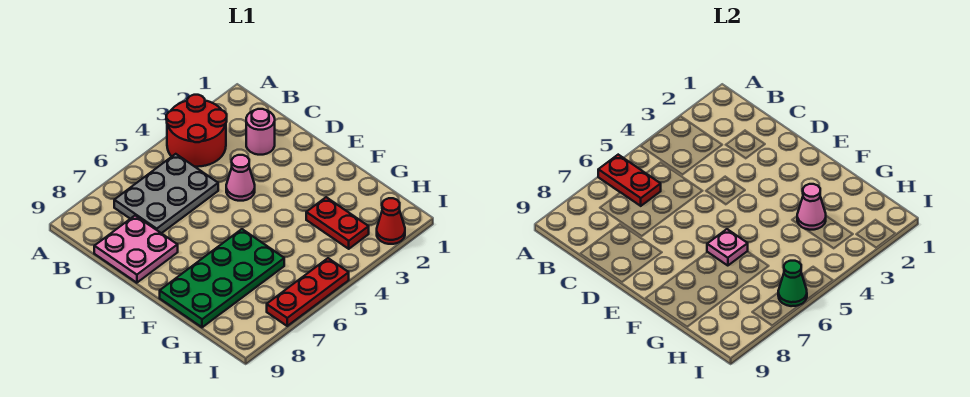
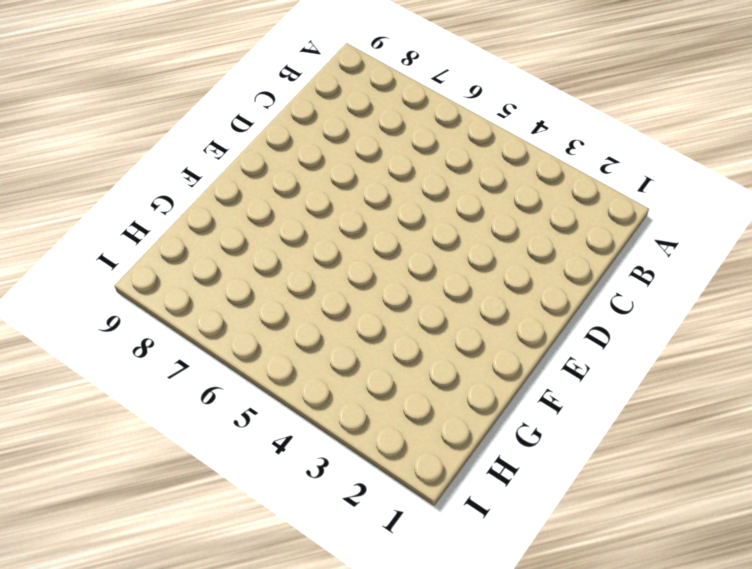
none -> red round brick A3:B4 level 1
none -> grey plate B5:C7 level 1
none -> pink round brick C2 level 1

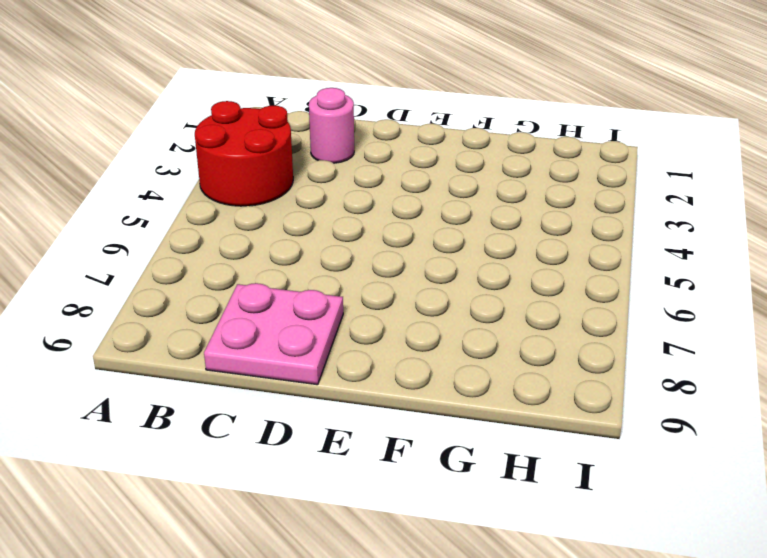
none -> grey plate B5:C7 level 1
none -> pink cone D4 level 1
none -> green plate F6:G9 level 1

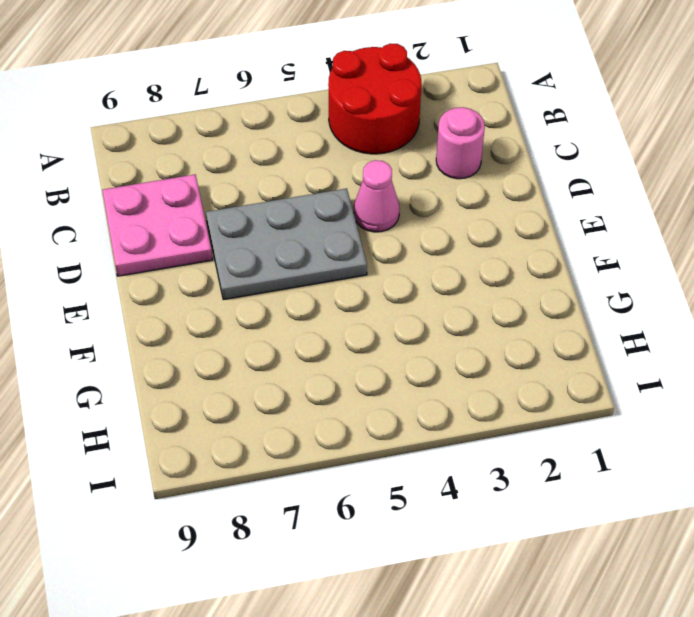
grey plate D5:E7 level 1 -> grey plate B5:C7 level 1
none -> green plate F6:G9 level 1
none -> red plate G3:H3 level 1
none -> red cone I2 level 1

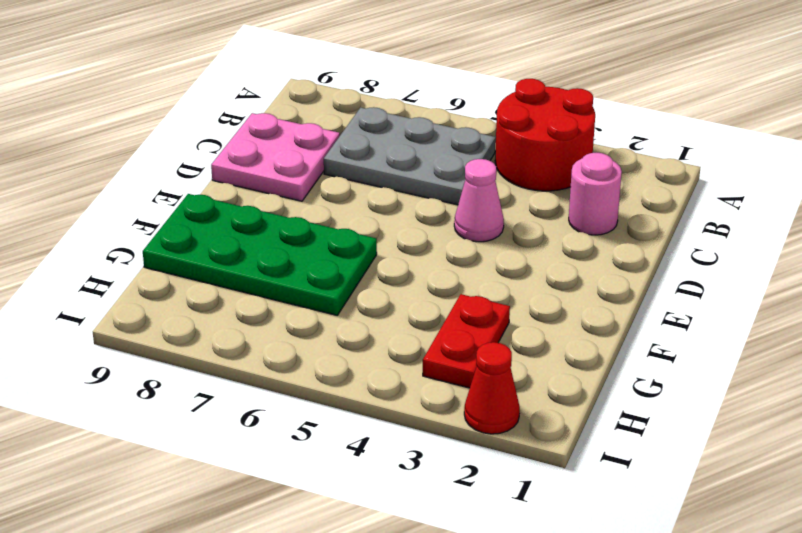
none -> red plate I5:I7 level 1
none -> red plate A6:B6 level 2
none -> pink plate F6 level 2

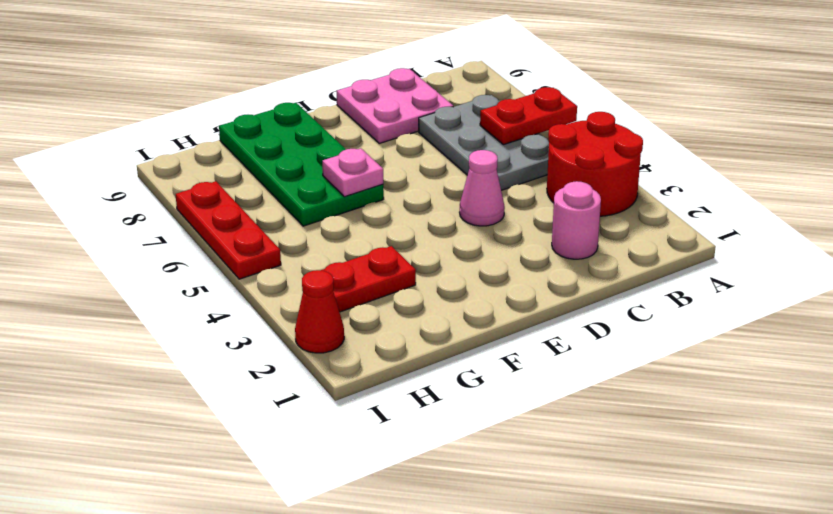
none -> pink cone G3 level 2
none -> green cone I6 level 2

